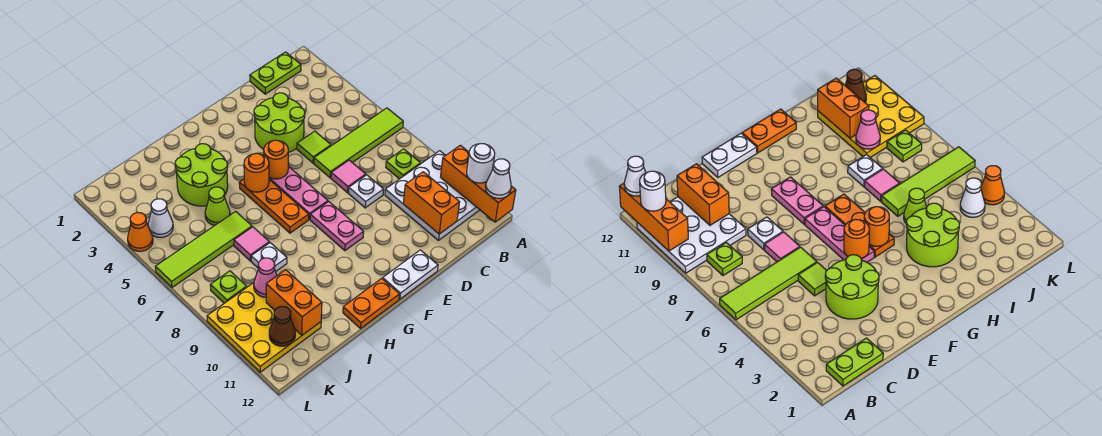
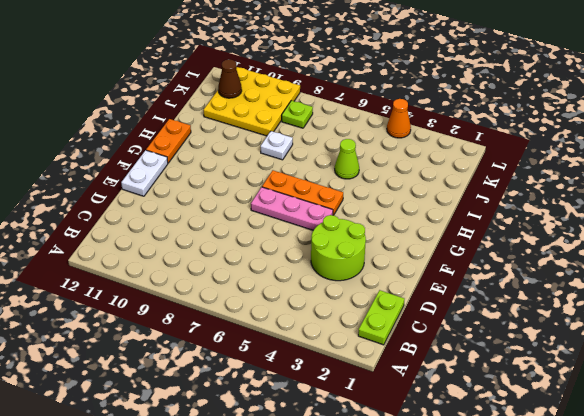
none -> lime tile A6:D6 level 1
none -> white plate A9:C11 level 1
none -> lime plate B8 level 1
none -> lime tile D5 level 1

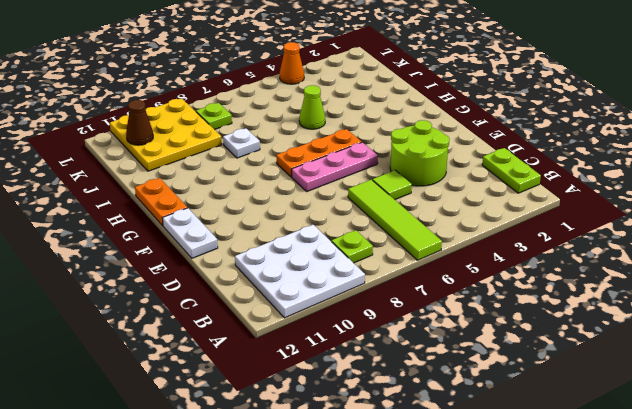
none -> pink tile D7 level 1
none -> white plate D8 level 1
none -> pink plate F8:F9 level 1
none -> lime round brick H3:I4 level 1

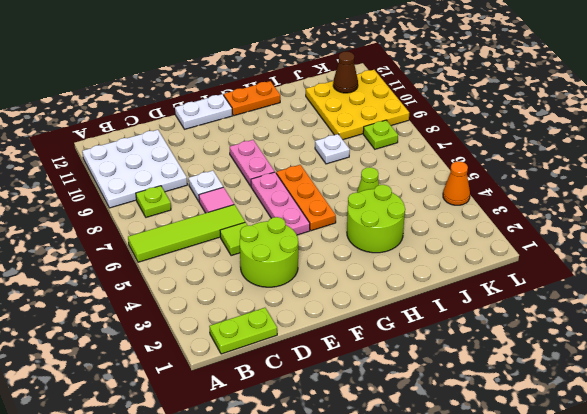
none -> lime tile I6:L6 level 1
none -> pink tile I7 level 1
none -> white cone K4 level 1
none -> orange brick A10:A12 level 2

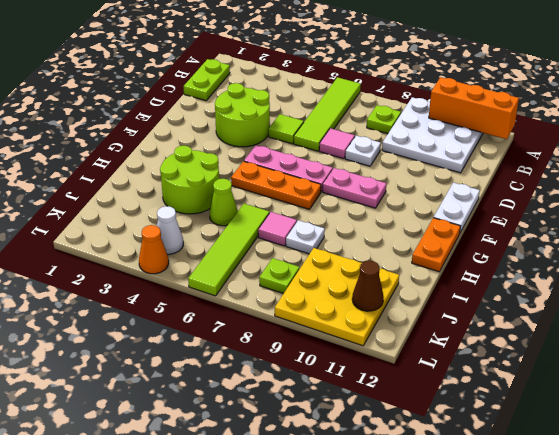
none -> orange brick C10:C11 level 2
none -> orange round brick F5 level 2
none -> orange round brick G5 level 2
none -> pink cone J9 level 2

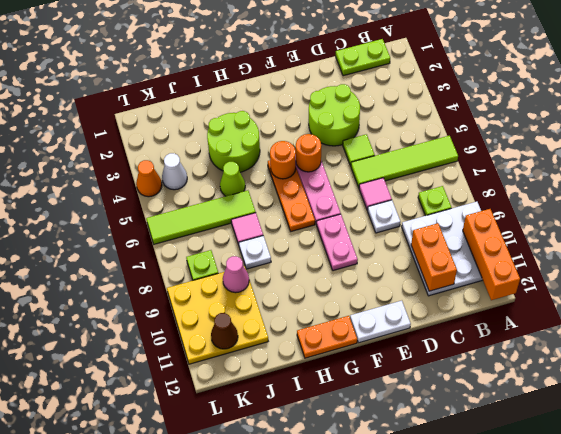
none -> orange brick J10:J11 level 2
none -> white round brick A11 level 3
none -> white cone A12 level 3

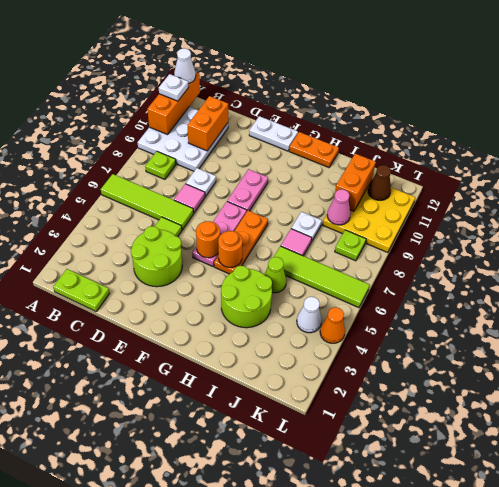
white plate A11 level 3 -> white round brick A11 level 3

